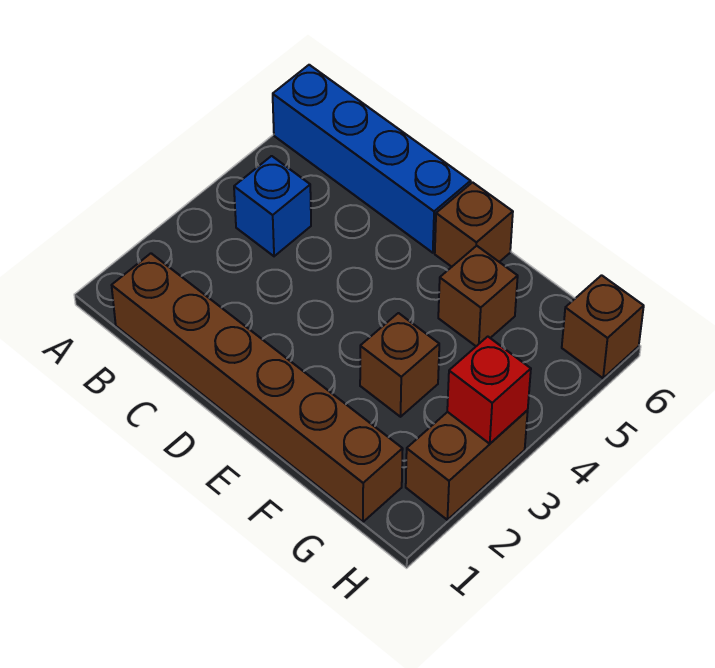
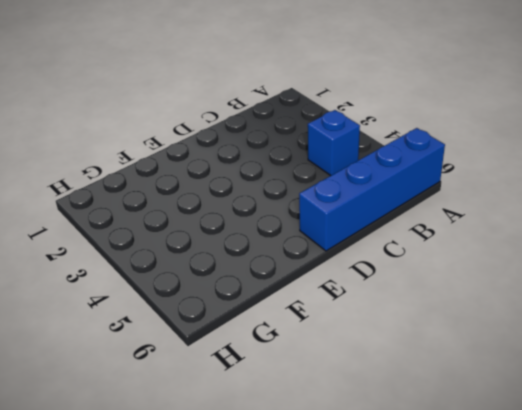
none -> brown brick B1:G1 level 1
none -> brown brick E6 level 1

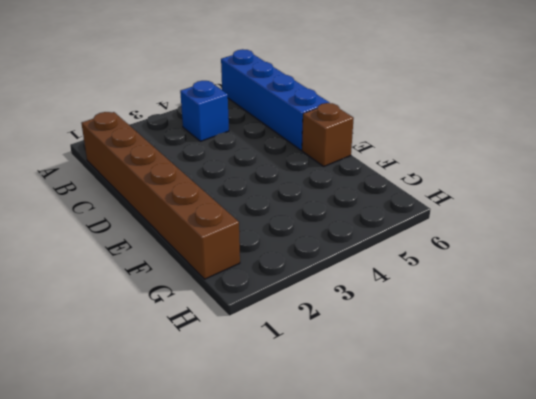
none -> brown brick F3 level 1
none -> brown brick F5 level 1

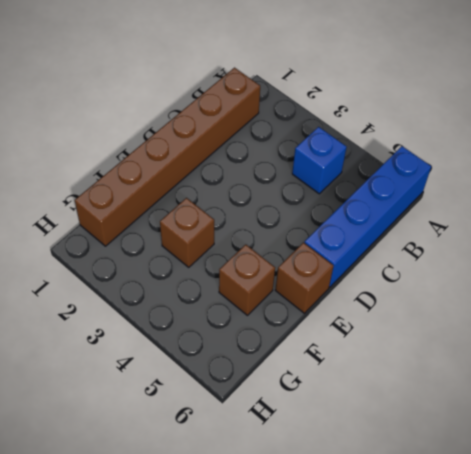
none -> brown brick H2:H3 level 1
none -> brown brick H6 level 1

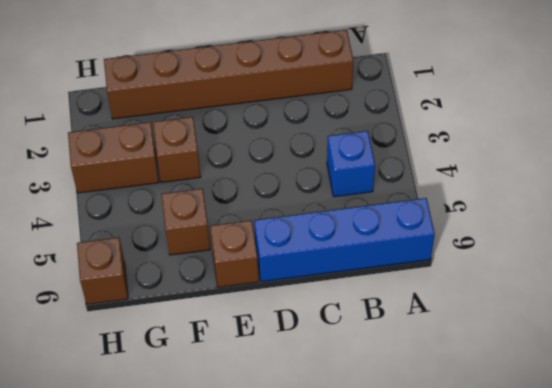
brown brick G3:H3 level 1 -> brown brick H2:H3 level 1
none -> red brick H3 level 2

